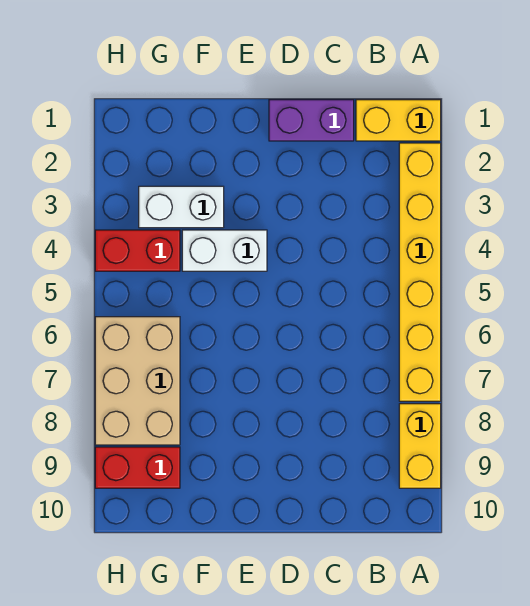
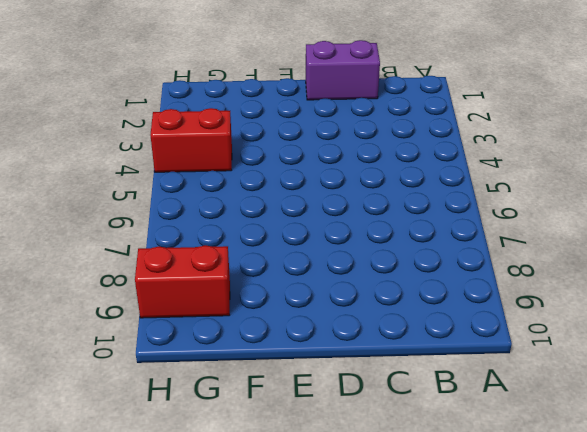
none -> yellow brick A1:B1 level 1
none -> yellow brick A2:A7 level 1

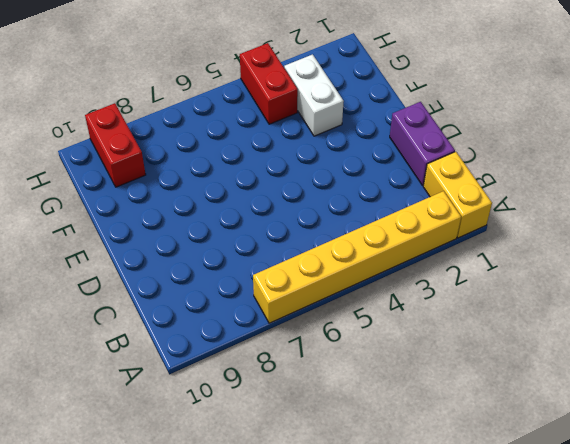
none -> yellow brick A8:A9 level 1
none -> white brick E4:F4 level 1

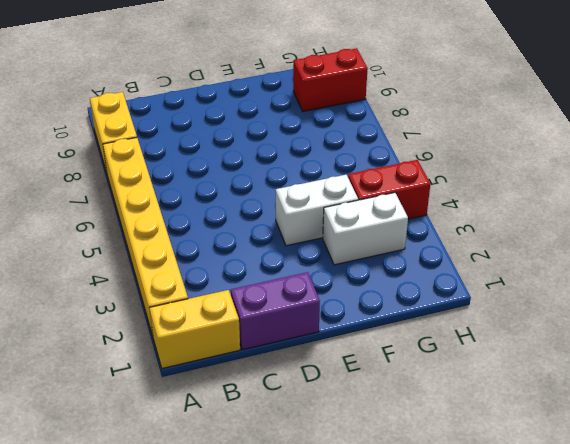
none -> tan brick G6:H8 level 1

